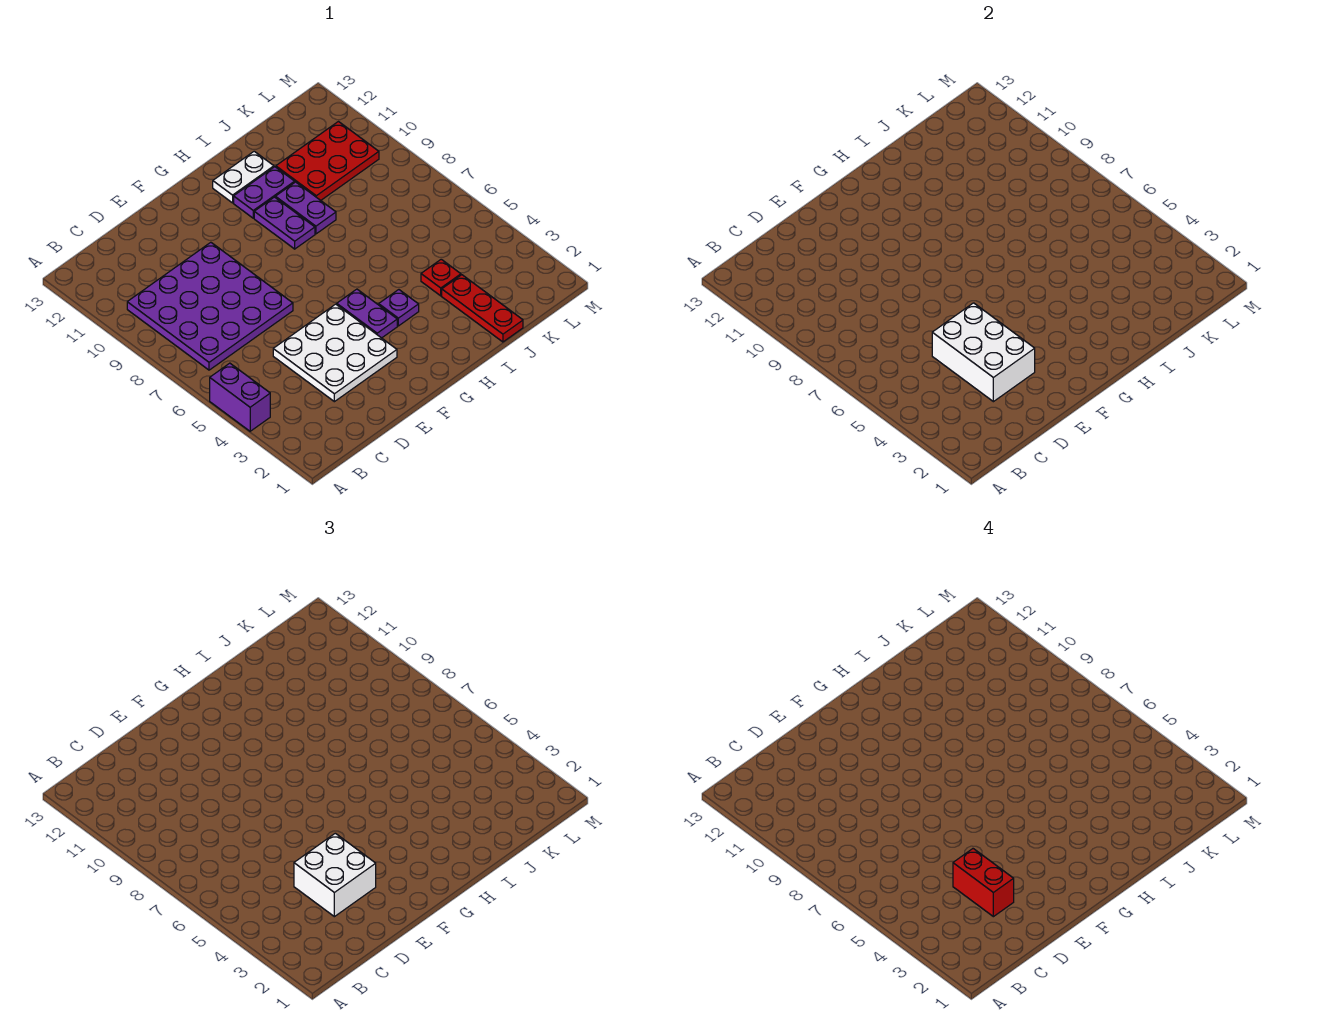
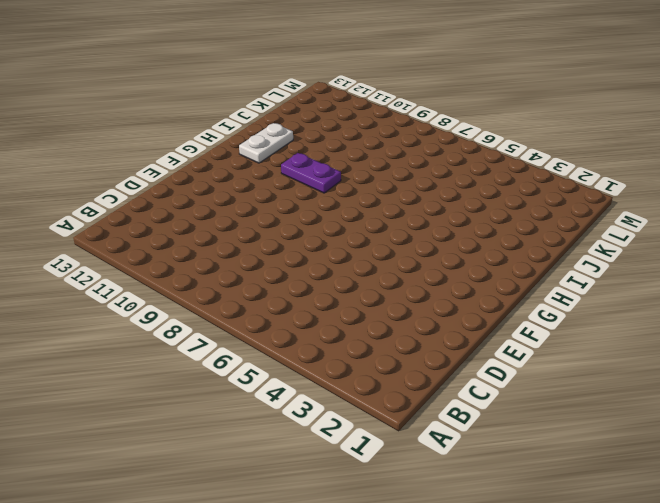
none -> purple brick A4:A5 level 1
none -> purple plate B7:E10 level 1
none -> white plate D3:F5 level 1

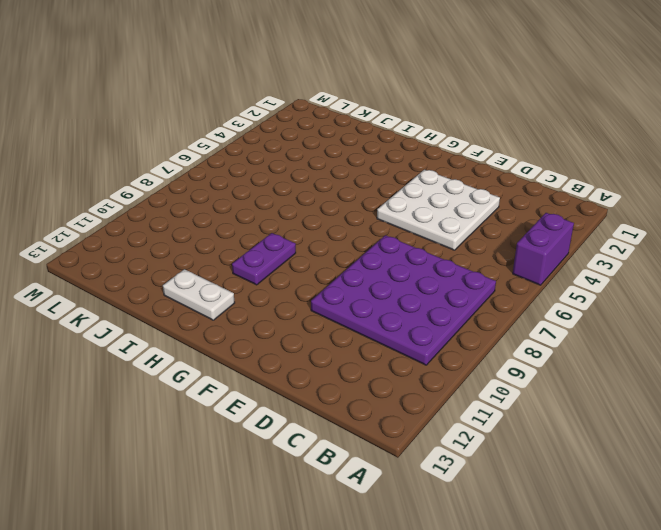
none -> purple plate G4:G5 level 1
none -> purple plate H4 level 1
none -> purple plate H11:I11 level 1

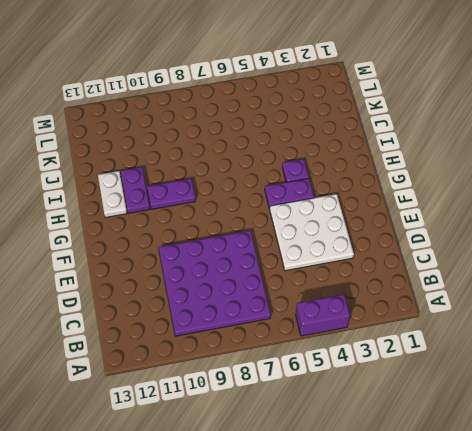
none -> purple plate I9:I10 level 1
none -> red plate J1:J3 level 1
none -> red plate J4 level 1

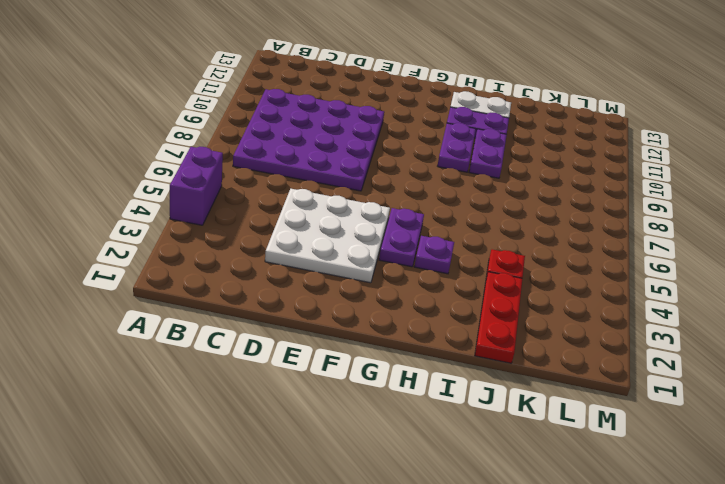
none -> red plate J10:L11 level 1
none -> white brick D3:E5 level 2
none -> white brick D3:E4 level 3

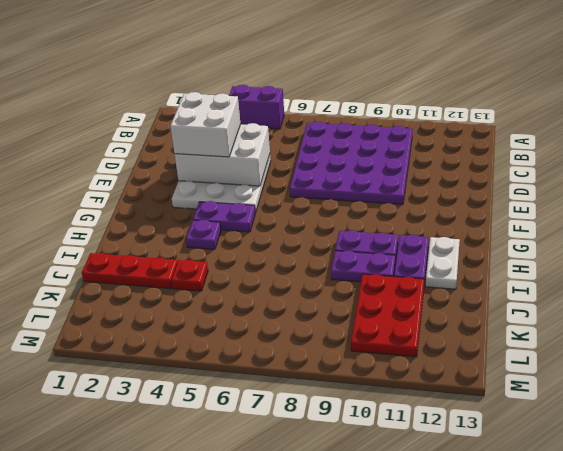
none -> red brick D3:D4 level 4

